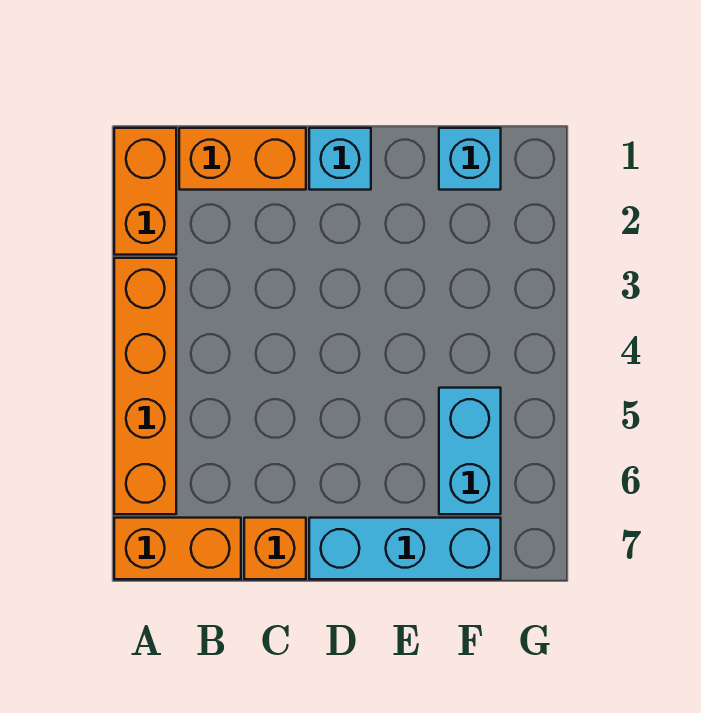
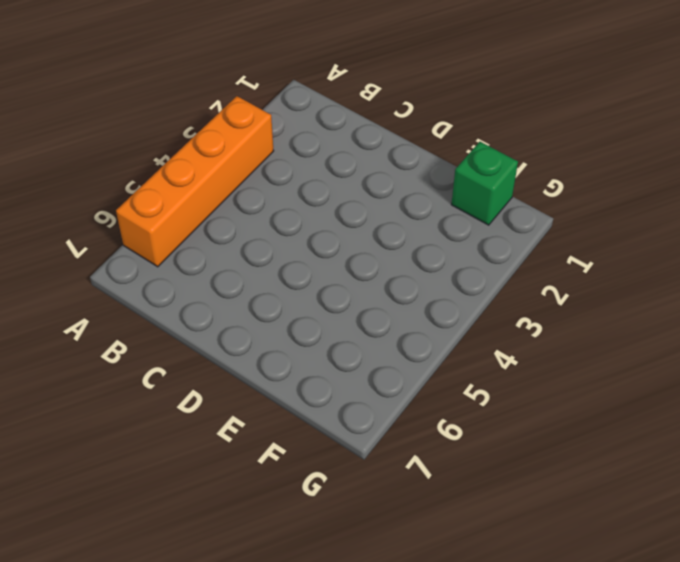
green brick F1 level 1 -> cyan brick F1 level 1
none -> orange brick A1:A2 level 1
none -> orange brick A7:B7 level 1

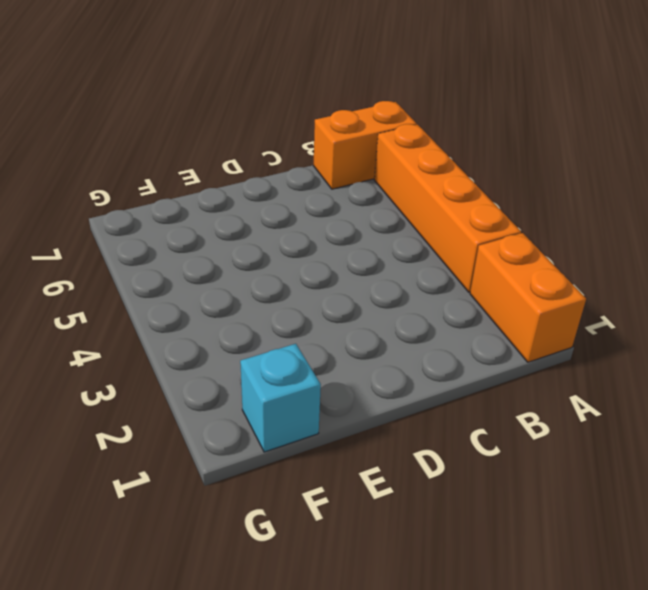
none -> orange brick B1:C1 level 1
none -> orange brick C7 level 1

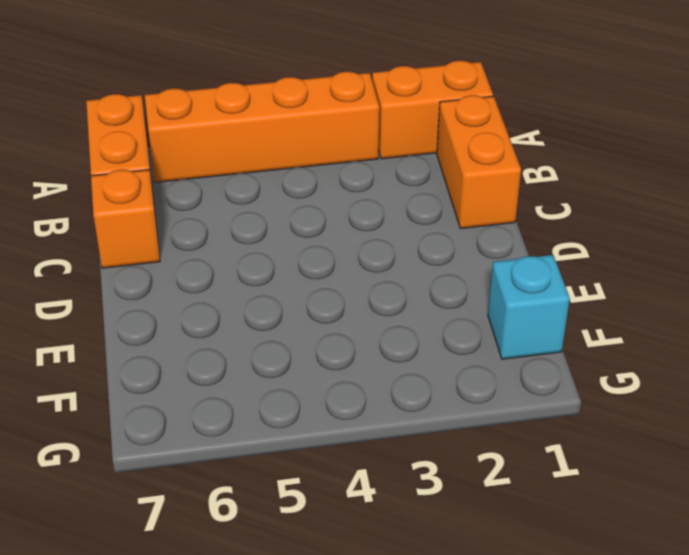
none -> cyan brick D1 level 1
none -> cyan brick D7:F7 level 1

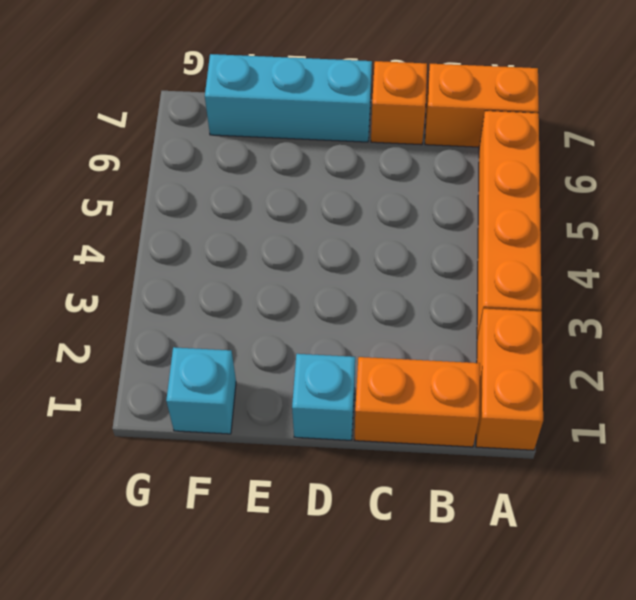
none -> cyan brick F5:F6 level 1

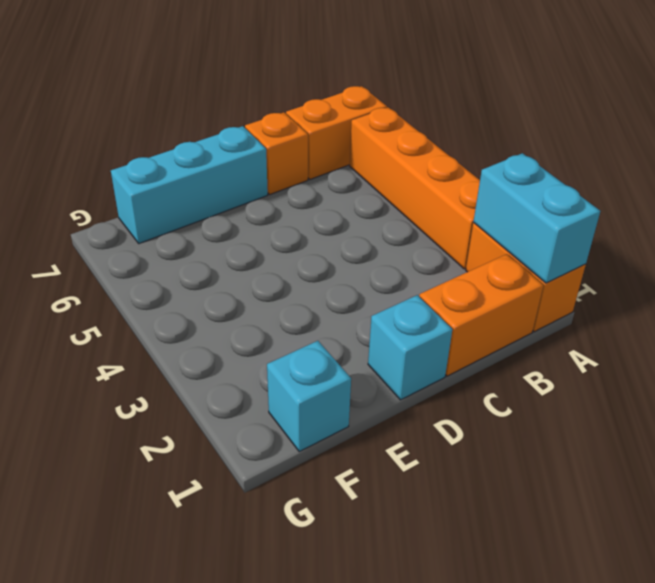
cyan brick A1:A2 level 2 -> cyan brick F5:F6 level 1

